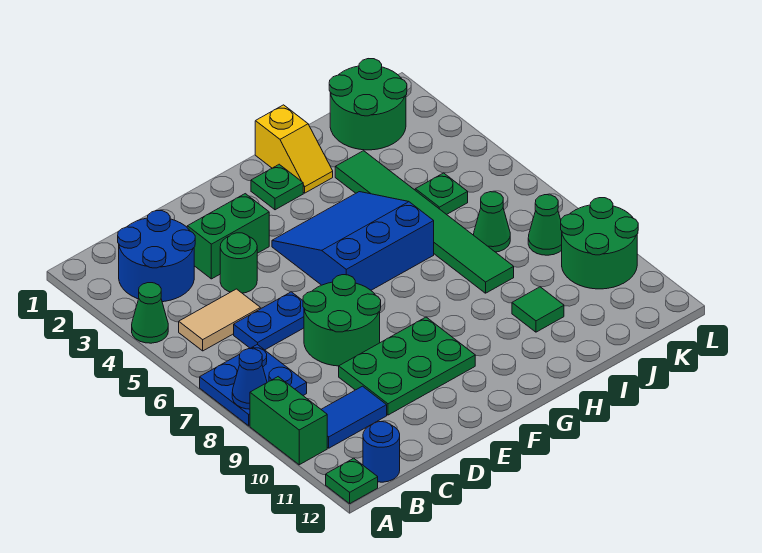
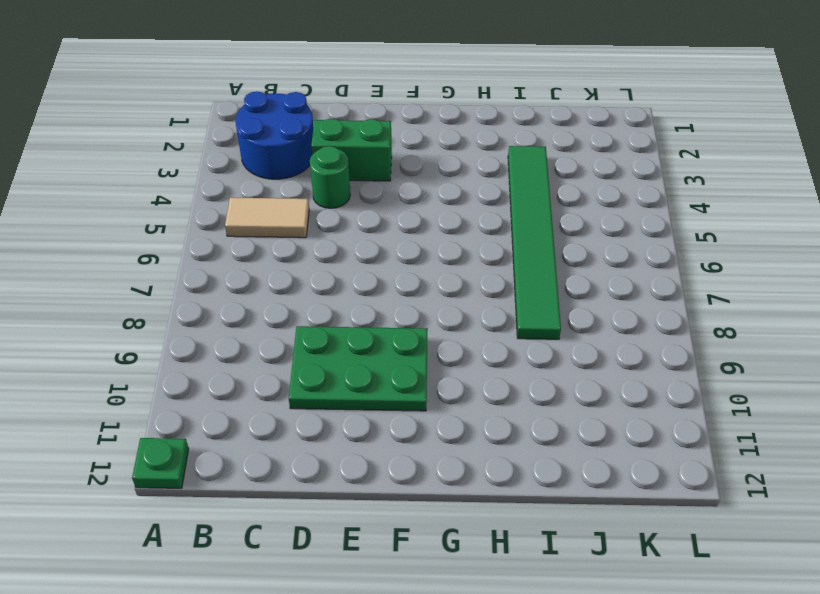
none -> green cone A4 level 1
none -> blue plate A7:B8 level 1
none -> green brick A9:A10 level 1

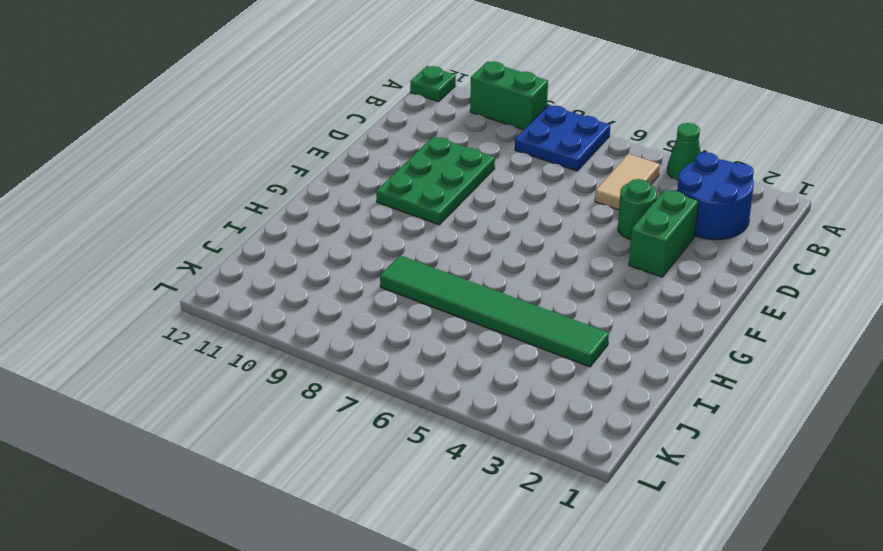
none -> blue tile B10:C10 level 1
none -> blue round brick B12 level 1
none -> blue plate C6:D6 level 1

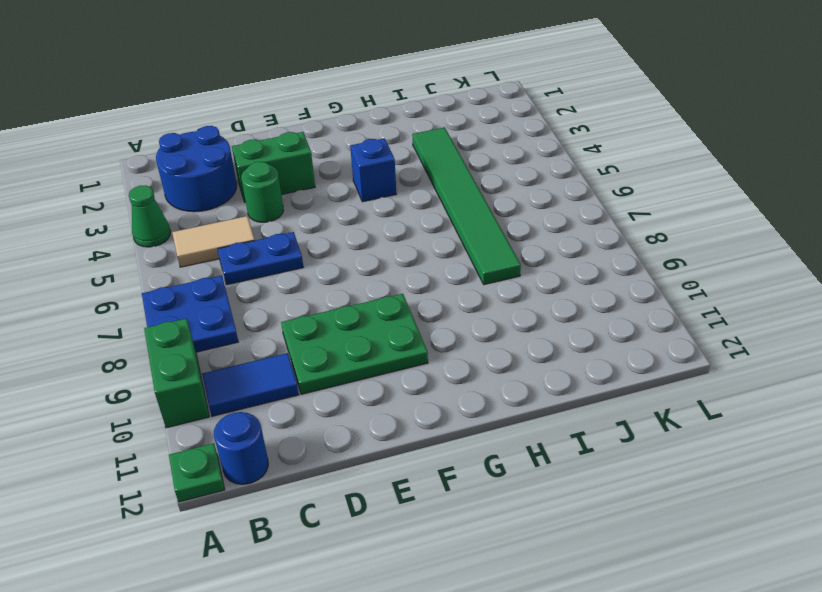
blue brick G4 level 1 -> blue slope F4:H6 level 1 top 6
none -> green round brick D7:E8 level 1
none -> green plate G2 level 1
none -> yellow slope H1:H2 level 1 top 1

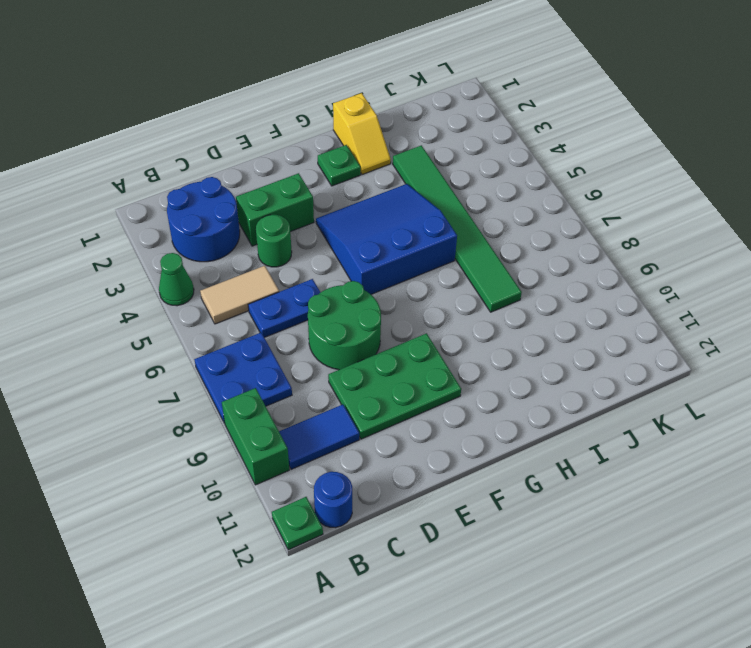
none -> green tile I10 level 1
none -> green round brick J1:K2 level 1
none -> green plate J5 level 1

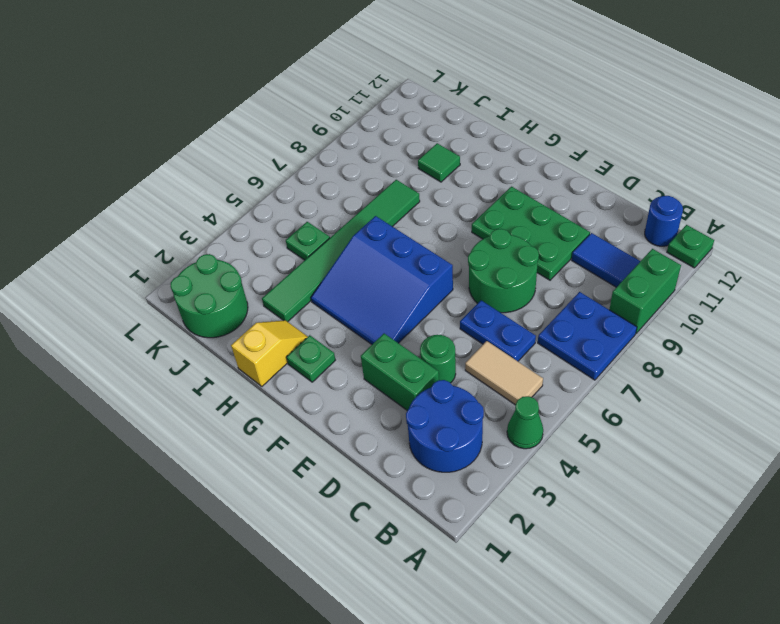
none -> green cone J7 level 1
none -> green cone K8 level 1
none -> green round brick K9:L10 level 1

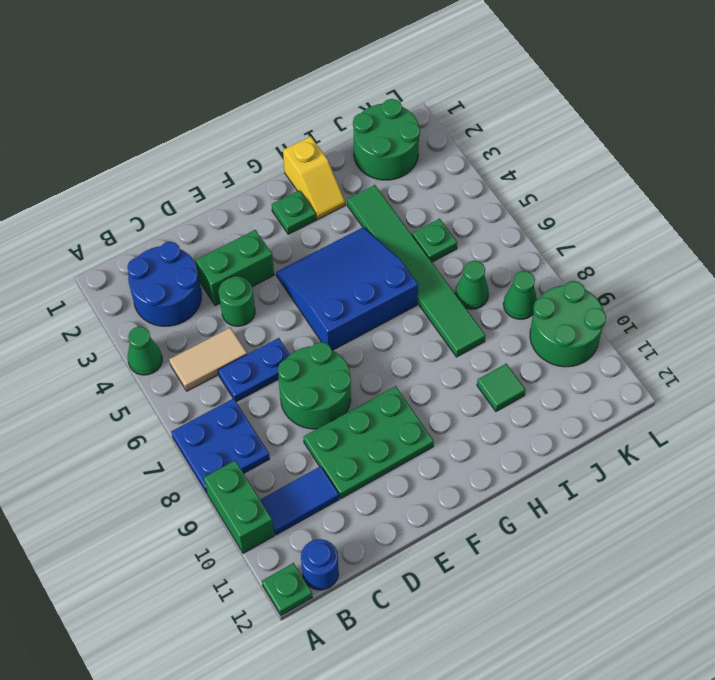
none -> blue cone A8 level 2

